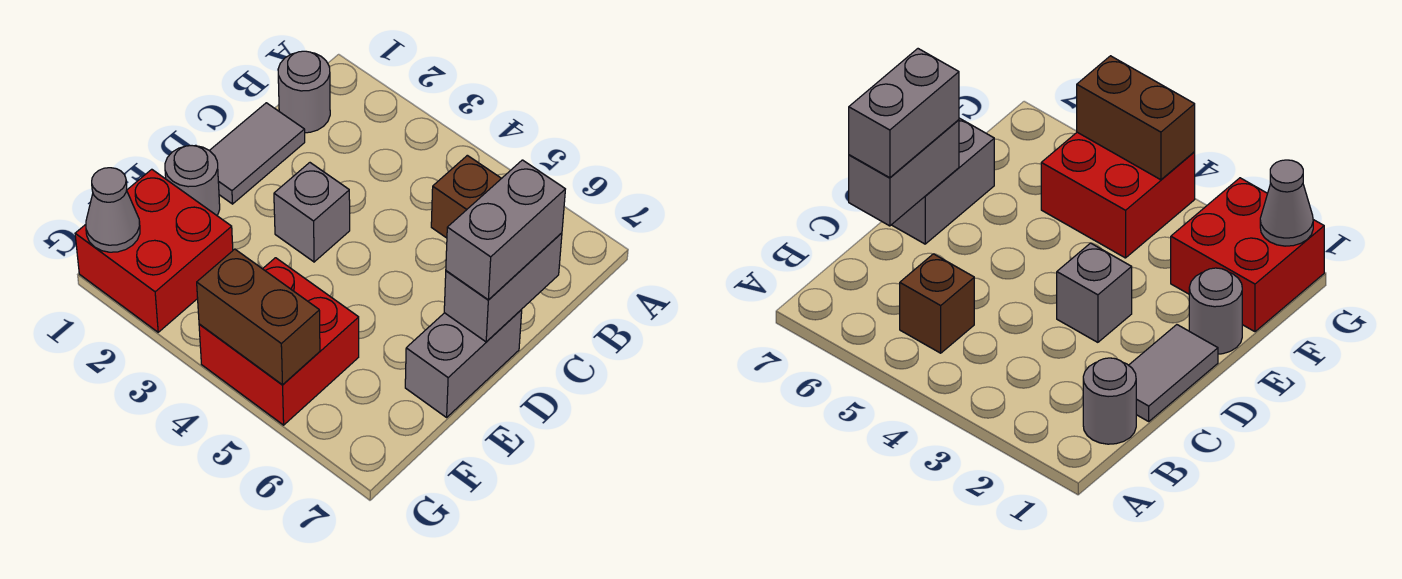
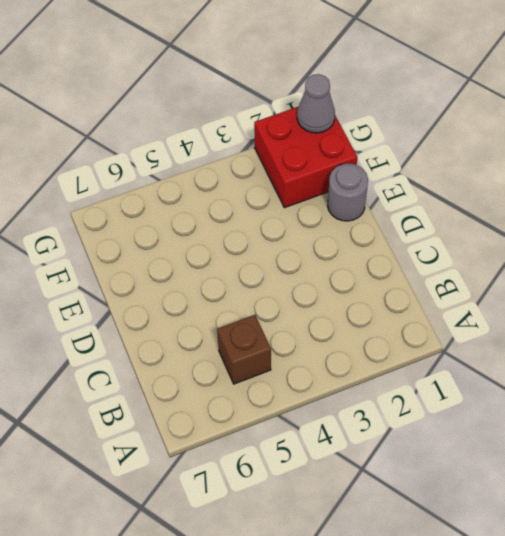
none -> grey round brick B1 level 1
none -> grey tile C1:D1 level 1
none -> grey brick D3 level 1

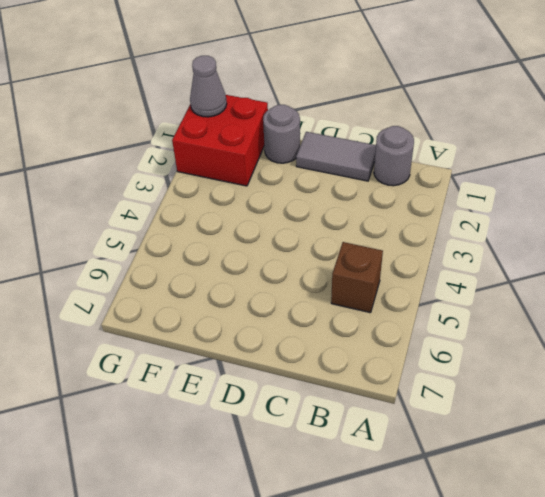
none -> grey brick D3 level 1
none -> grey brick D7:E7 level 1
none -> red brick F4:G5 level 1

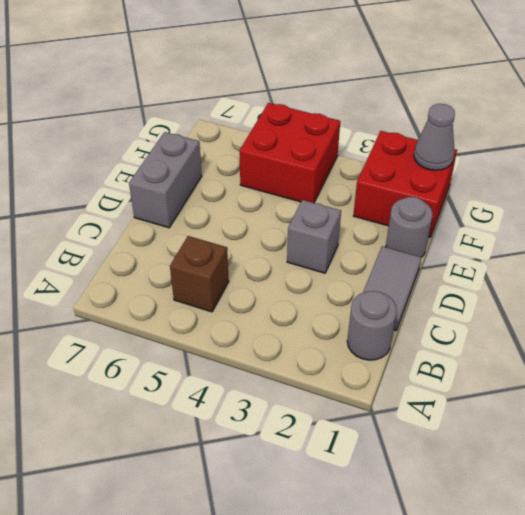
none -> grey brick C7:D7 level 2
none -> brown brick G4:G5 level 2
none -> grey brick C7:D7 level 3

